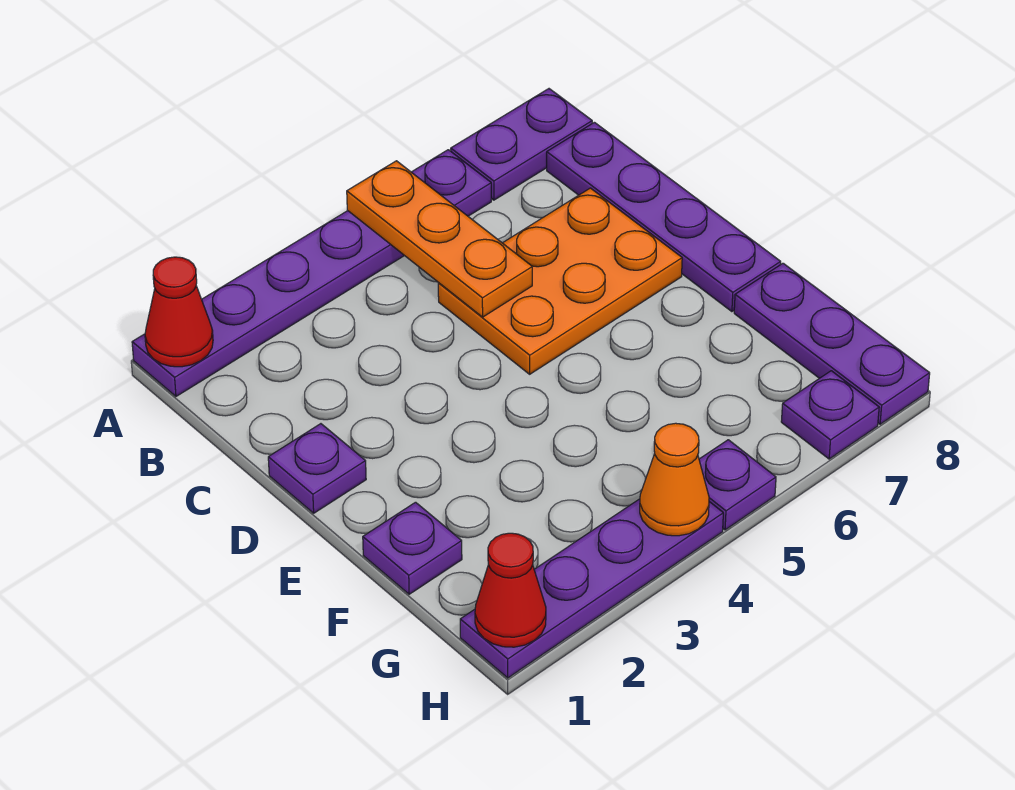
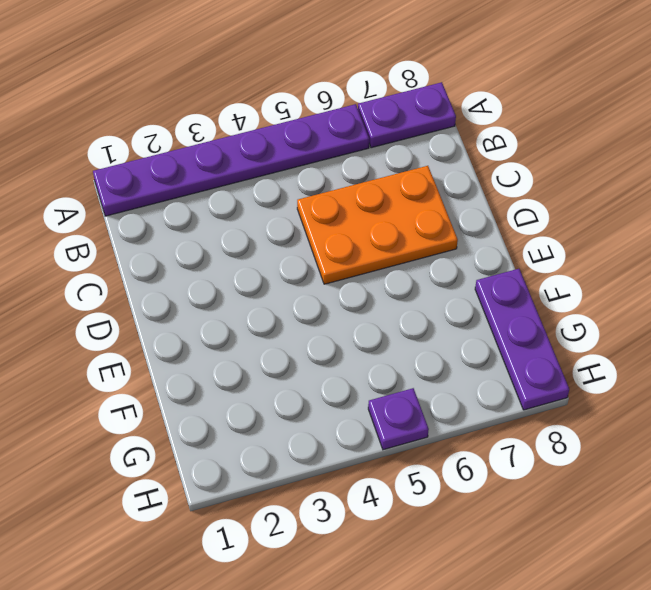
none -> purple plate B8:E8 level 1
none -> purple plate D1 level 1
none -> purple plate F1 level 1

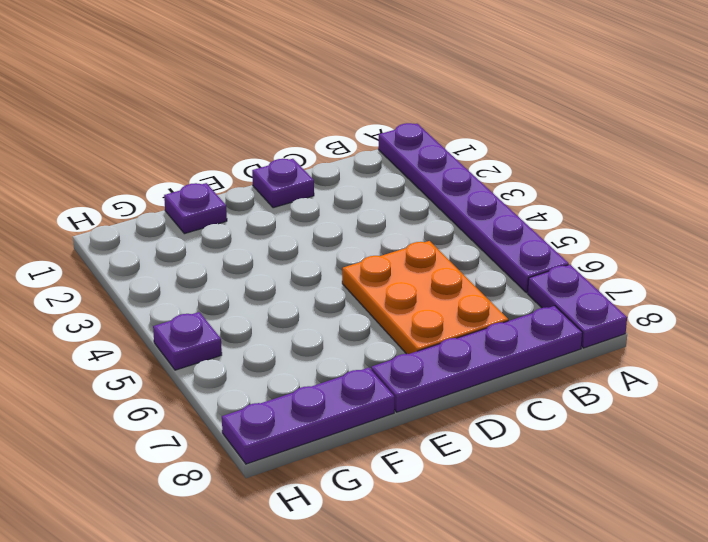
none -> purple plate H1:H4 level 1
none -> purple plate H7 level 1
none -> red cone A1 level 2

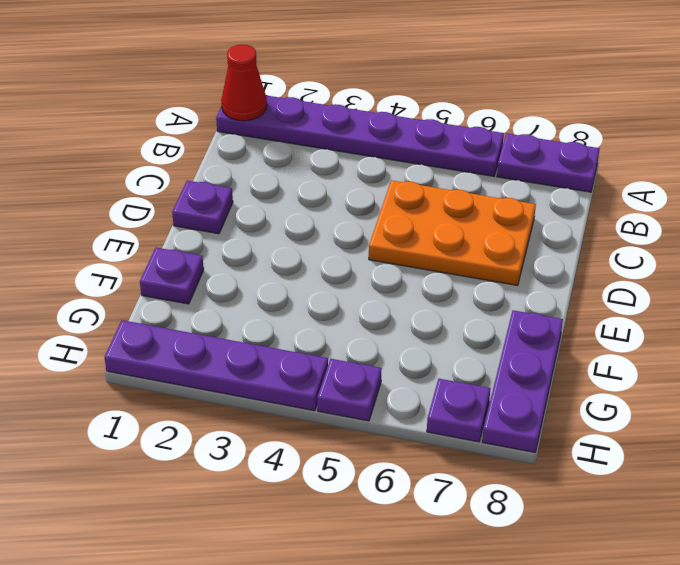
none -> purple plate B8:E8 level 1
none -> orange plate A5:C5 level 2
none -> red cone H1 level 2

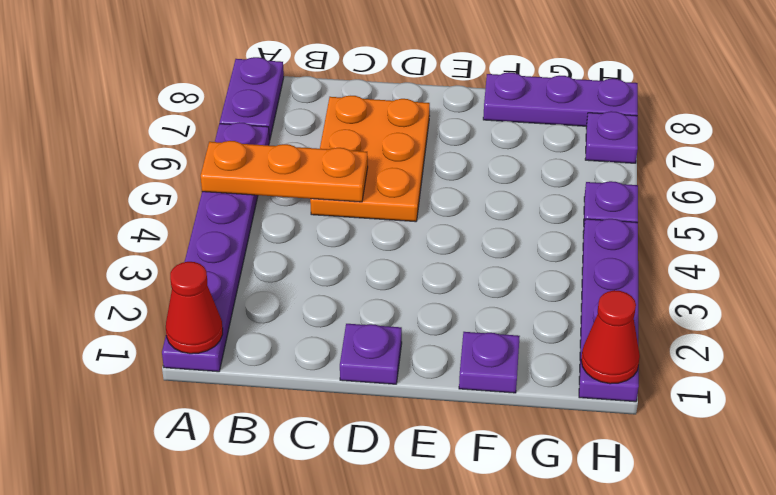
none -> purple plate B8:E8 level 1
none -> orange cone H4 level 2

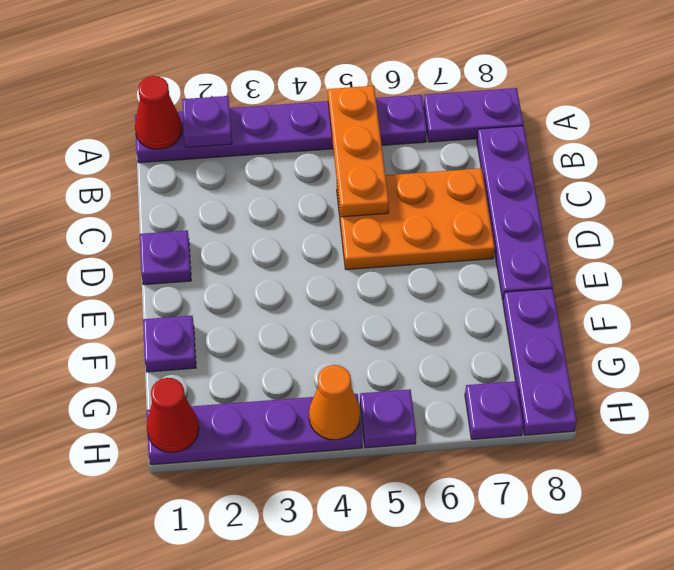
purple plate A2 level 2 -> none

